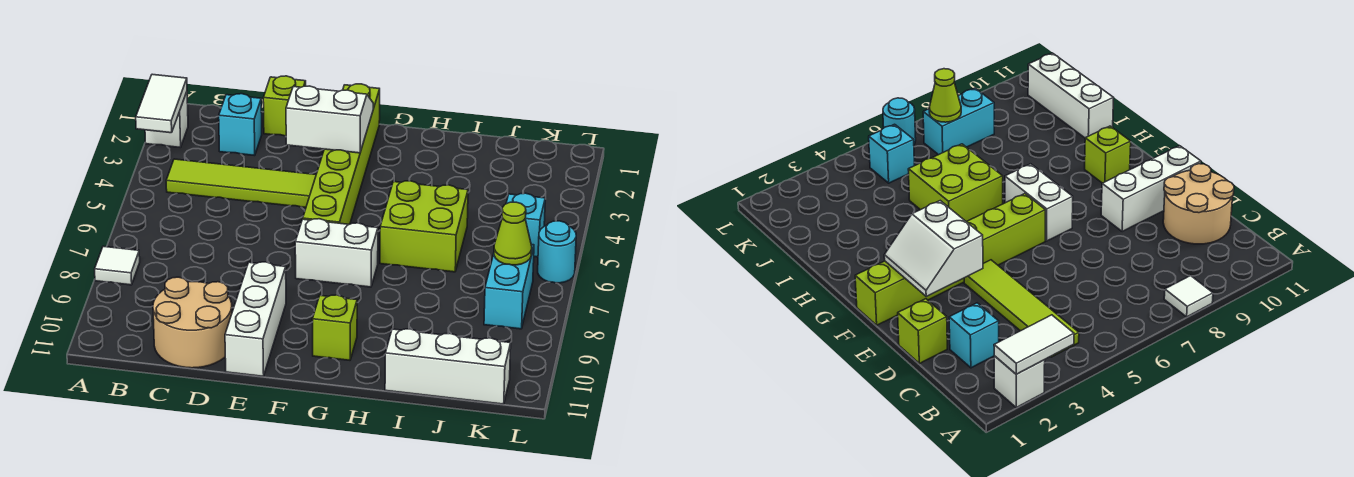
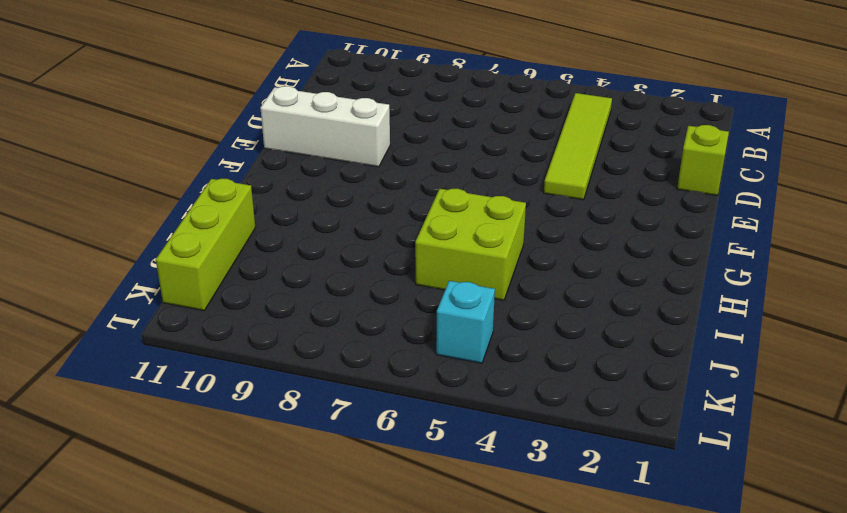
lime brick I11:K11 level 1 -> white brick I11:K11 level 1
none -> white brick A2 level 1
none -> white tile A8 level 1
none -> cyan brick C2 level 1

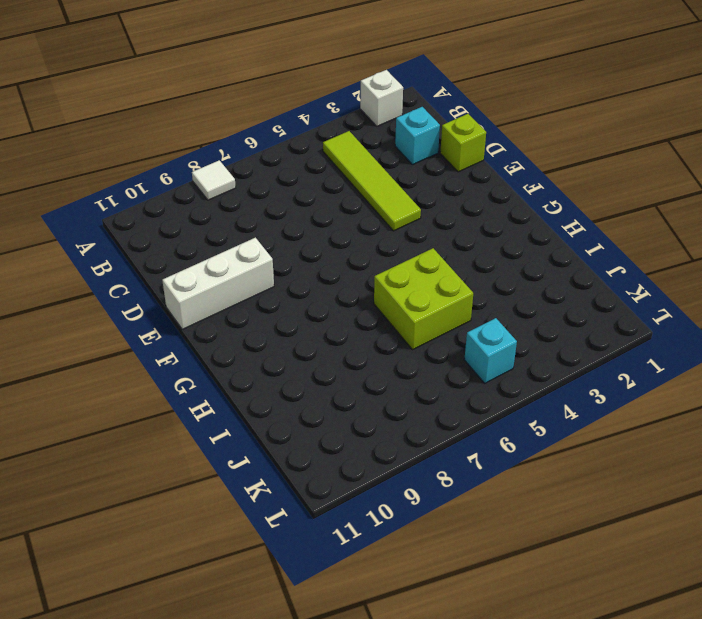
none -> tan round brick C10:D11 level 1
none -> lime brick F1:F6 level 1
none -> white brick F7:G7 level 1

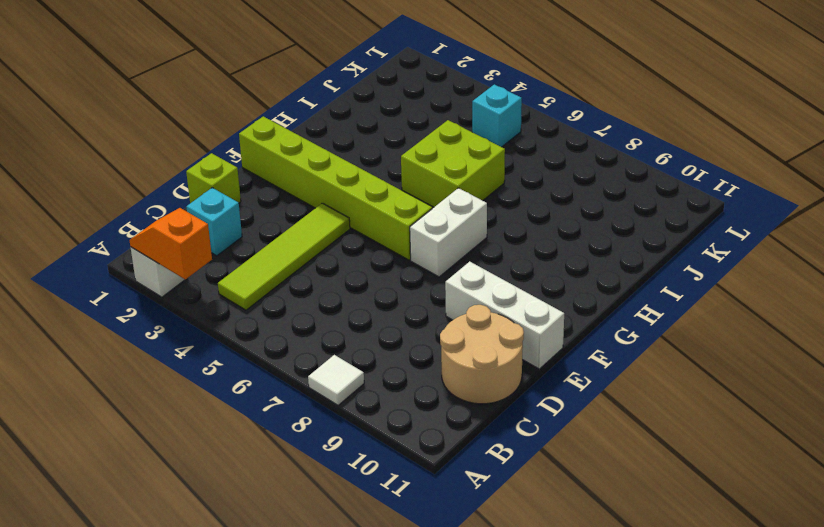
orange slope A2:A3 level 2 top 3 -> white tile A2:A3 level 2
none -> lime brick G10 level 1
none -> white brick I11:K11 level 1
none -> cyan brick K7:K8 level 1

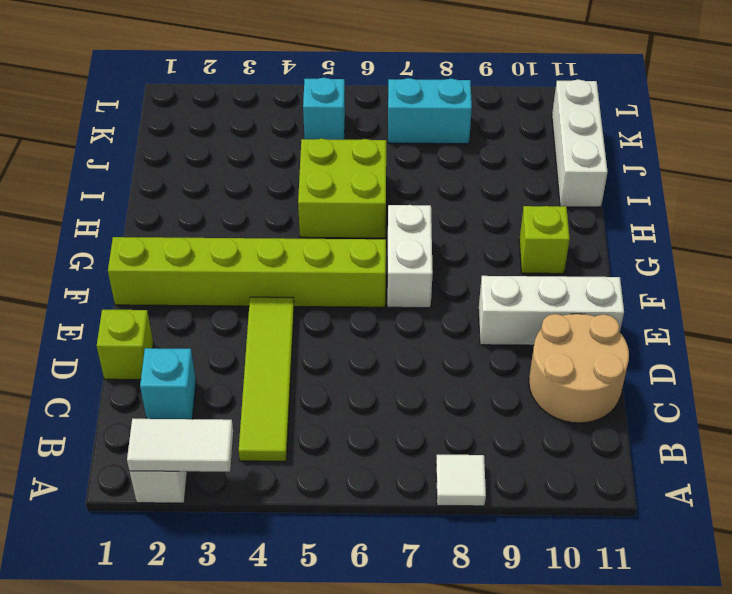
none -> cyan round brick L6 level 1
none -> white slope E2:F3 level 2 top 3
none -> lime cone K7 level 2

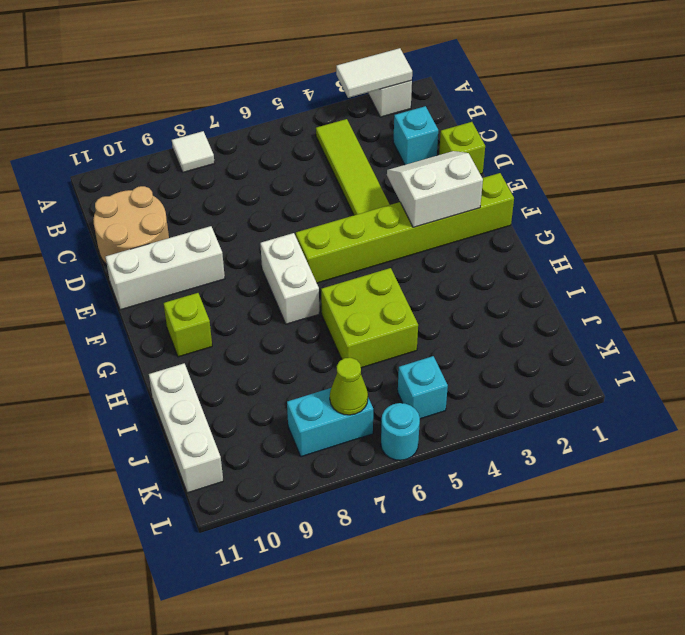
white slope E2:F3 level 2 top F -> white slope E2:F3 level 2 top 3

